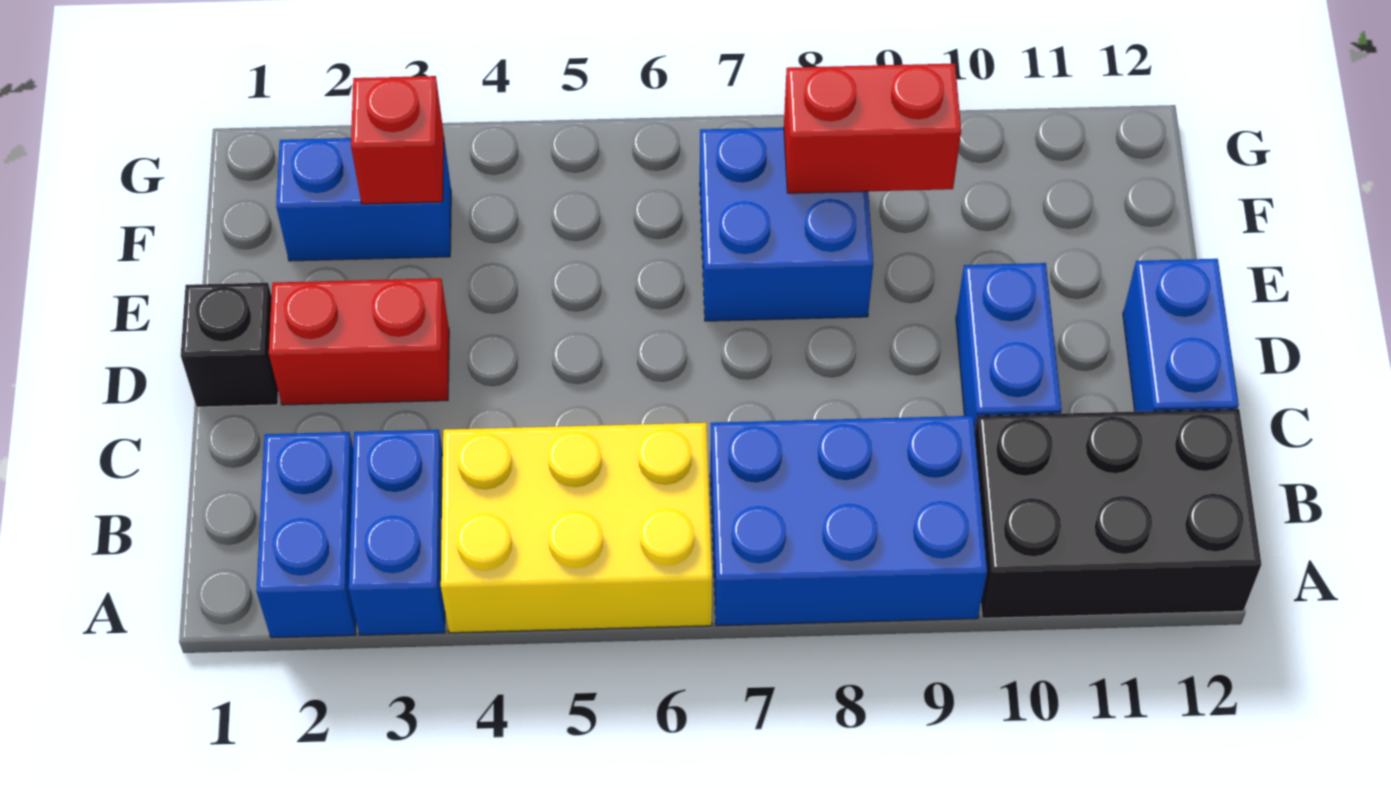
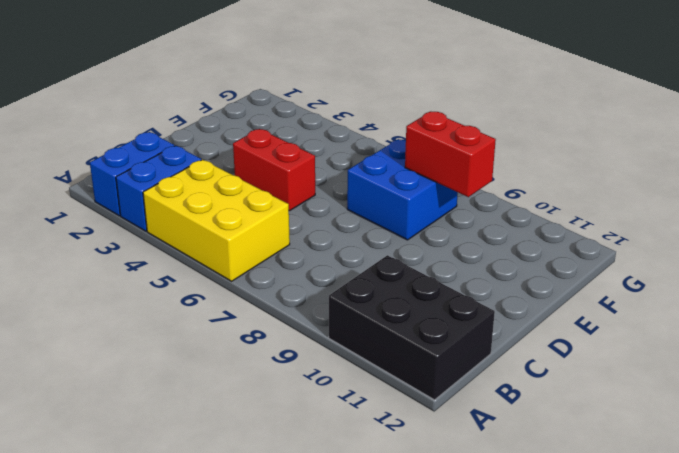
red brick D4:D5 level 1 -> red brick D2:D3 level 1
none -> blue brick A7:B9 level 1
none -> blue brick C10:D10 level 1
none -> blue brick C12:D12 level 1

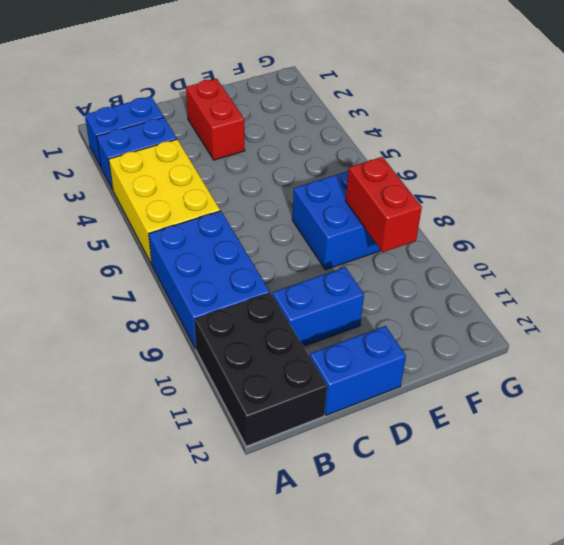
none -> black brick D1 level 1
none -> blue brick F2:F3 level 1
none -> red brick F3 level 2

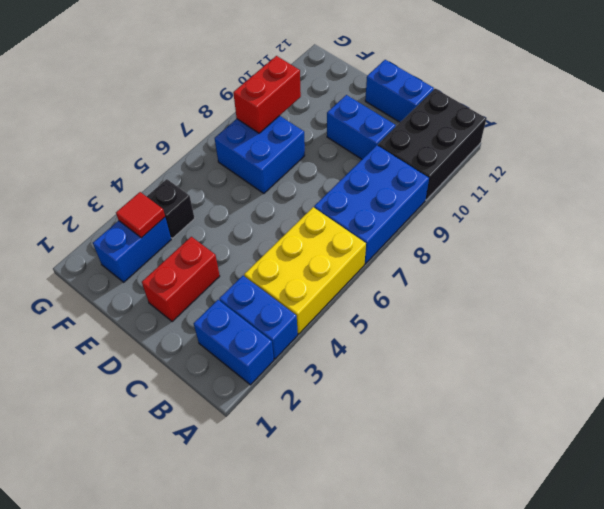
red tile F3 level 2 -> red brick F3 level 2
black brick F4 level 1 -> black brick D1 level 1

